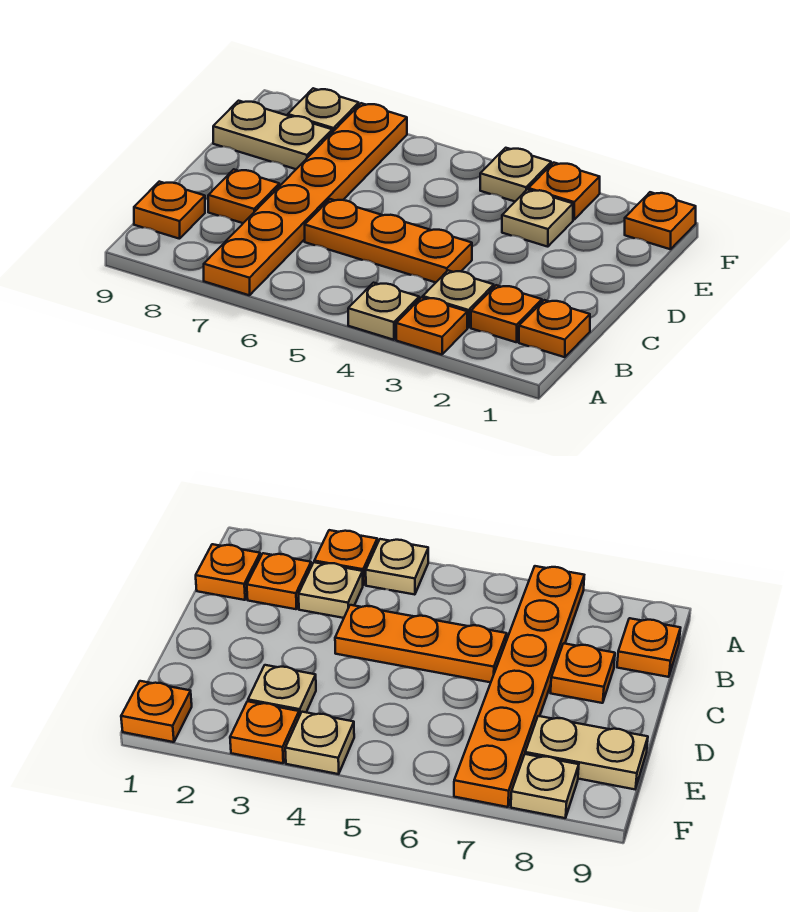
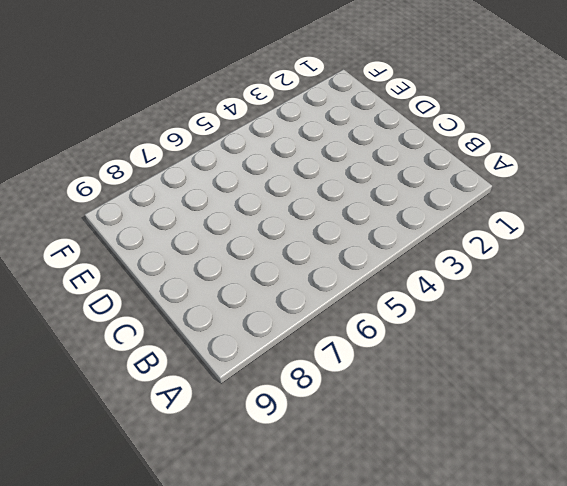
none -> orange plate A3 level 1
none -> tan plate A4 level 1
none -> orange plate A7:F7 level 1

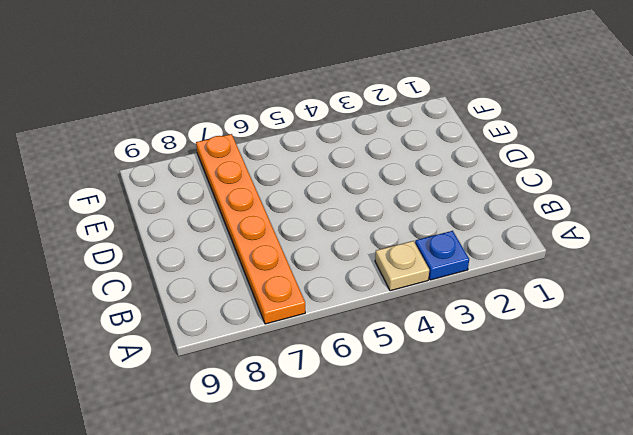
blue plate A3 level 1 -> orange plate A3 level 1
none -> orange plate B1 level 1
none -> orange plate B2 level 1
none -> tan plate B3 level 1

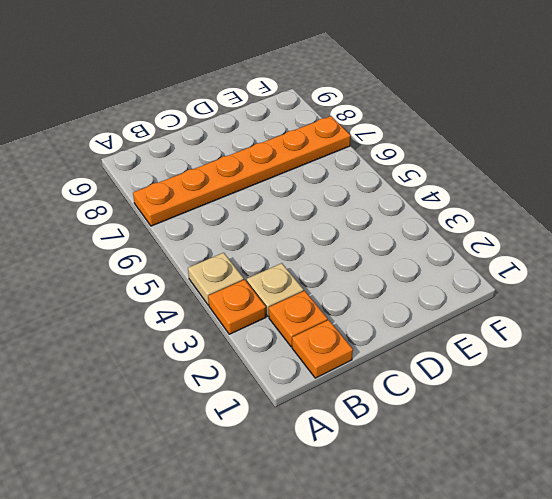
none -> orange plate B9 level 1
none -> orange plate C4:C6 level 1
none -> orange plate C8 level 1

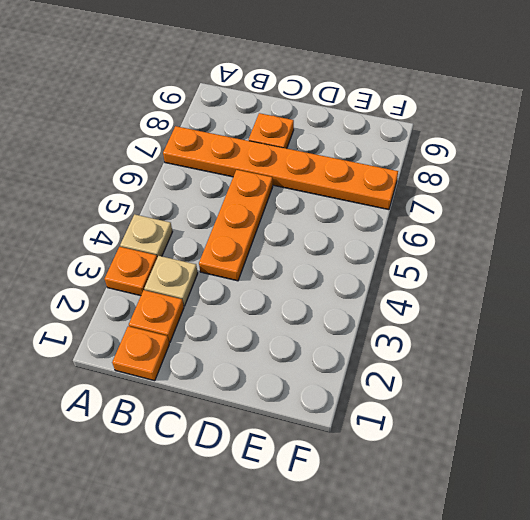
none -> orange plate B9 level 1
none -> tan plate E3 level 1
none -> tan plate E8:E9 level 1

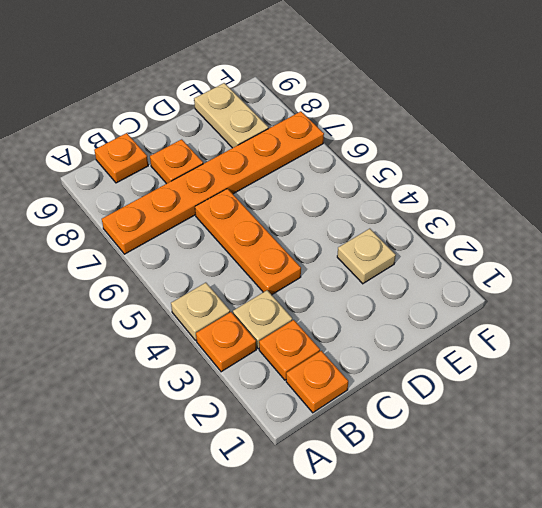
none -> orange plate F1 level 1
none -> orange plate F3 level 1
none -> tan plate F4 level 1

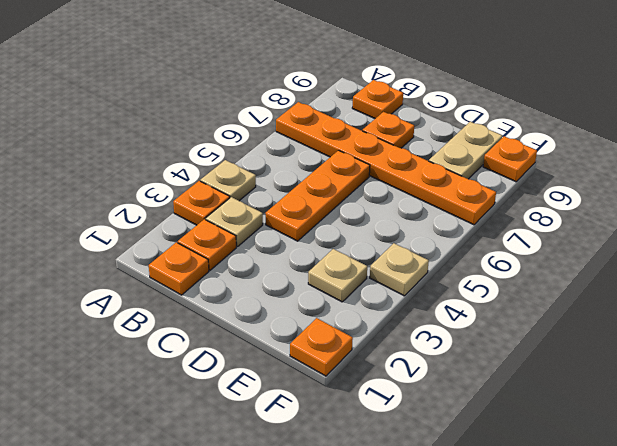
orange plate F9 level 1 -> orange plate F3 level 1
none -> tan plate F8 level 1

